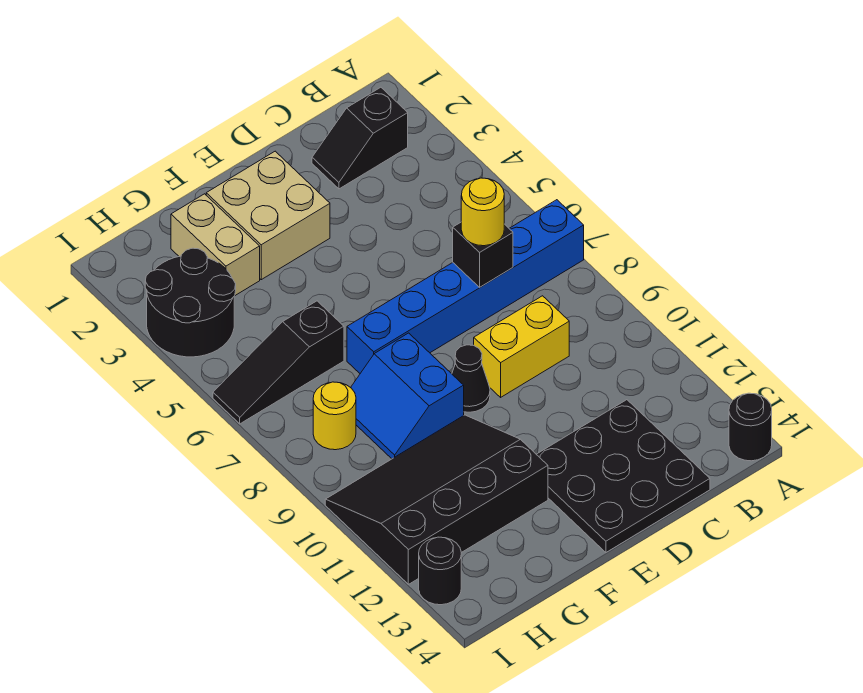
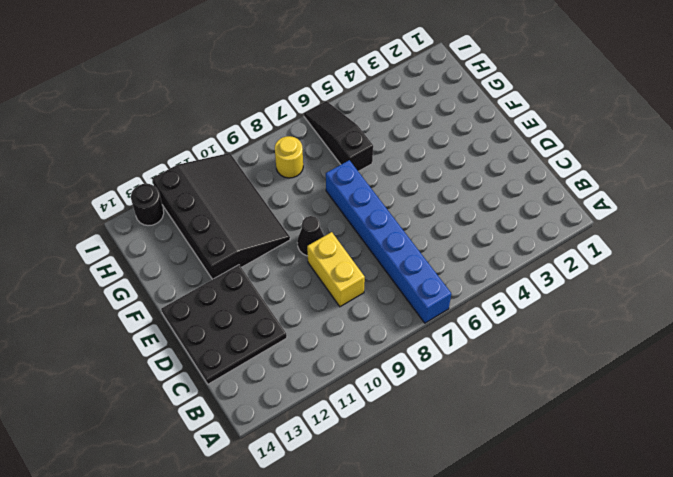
none -> black round brick A14 level 1
none -> black slope B2:C2 level 1 top B
none -> tan brick E2:F3 level 1

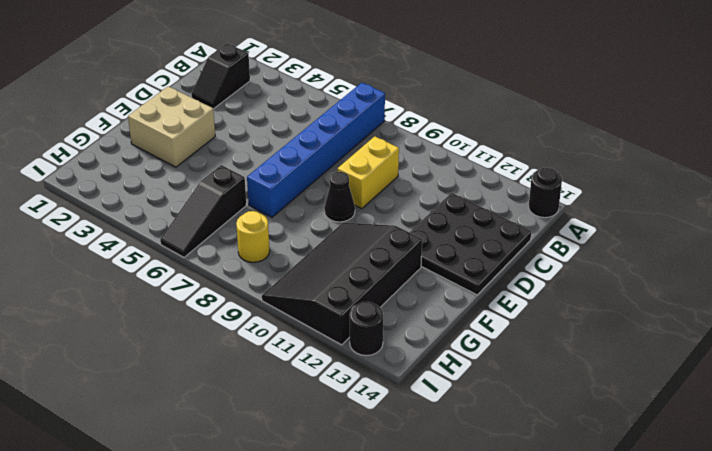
none -> blue slope F8:G9 level 1 top F
none -> tan brick G2:G3 level 1
none -> black round brick H3:I4 level 1

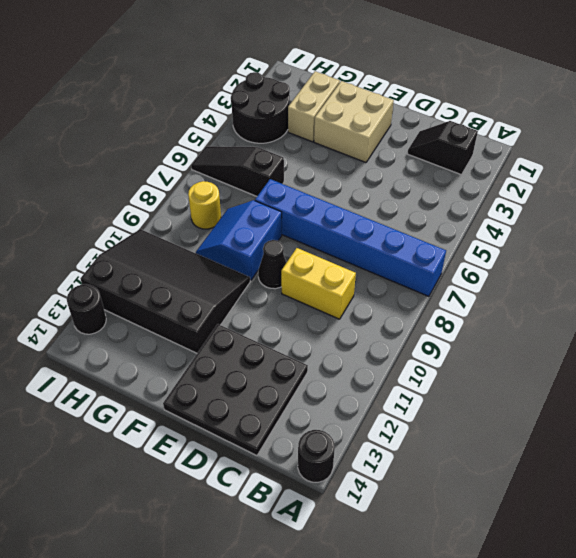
none -> black brick C7 level 2
none -> yellow round brick C7 level 3

